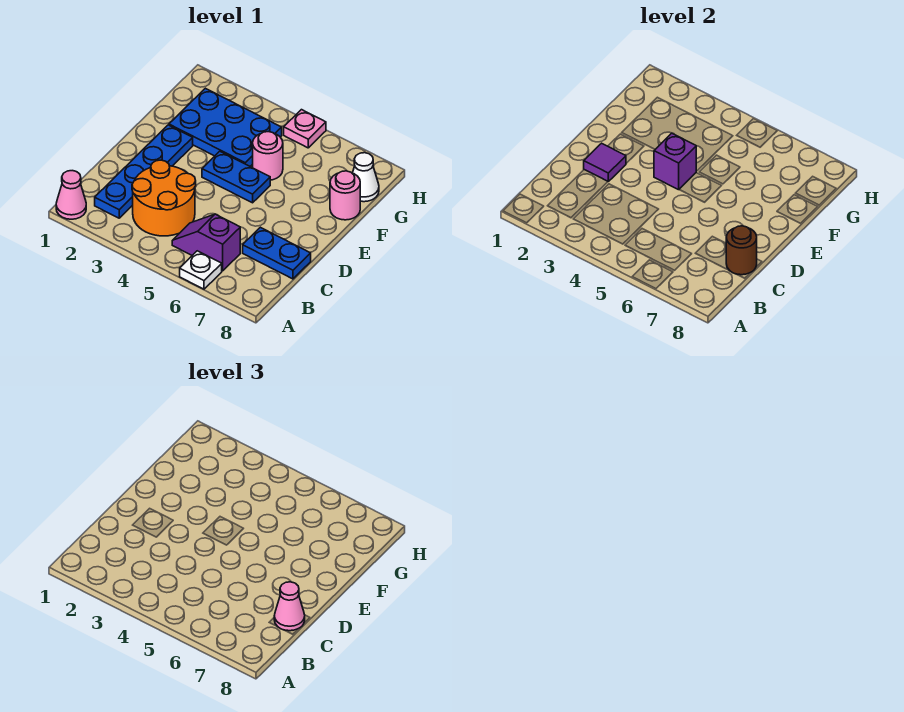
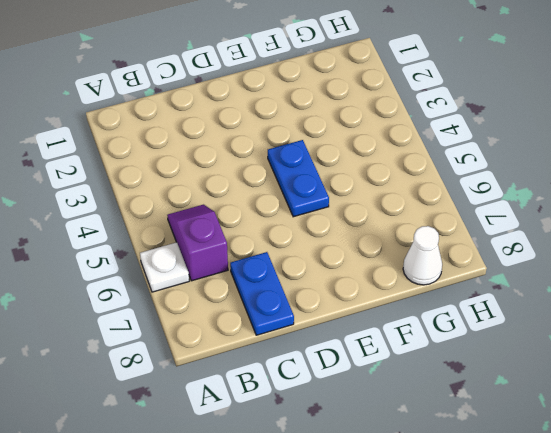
none -> pink cone A1 level 1
none -> blue plate B2:E2 level 1
none -> orange round brick B3:C4 level 1

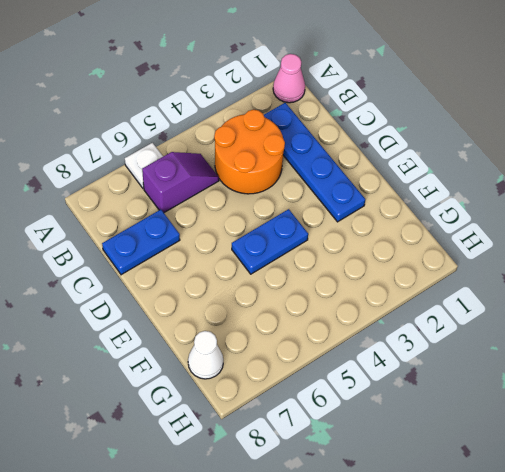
none -> blue plate F2:G4 level 1
none -> pink round brick F5 level 1
none -> pink round brick F8 level 1

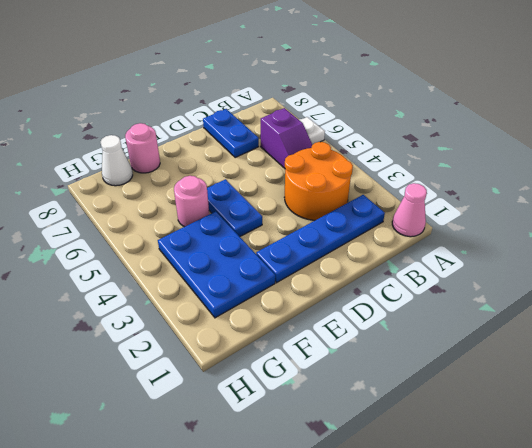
none -> pink plate H5 level 1
none -> brown round brick C8 level 2
none -> purple tile D2 level 2

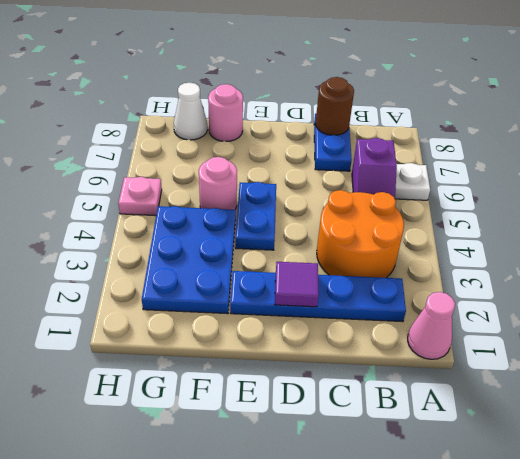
none -> purple brick E4 level 2
none -> pink cone C8 level 3

